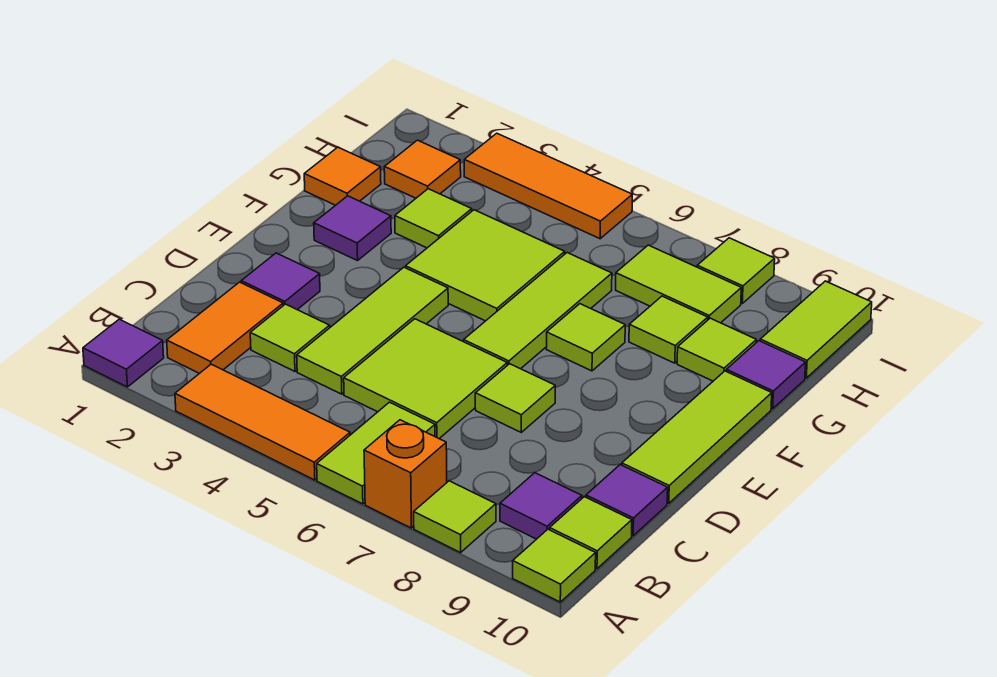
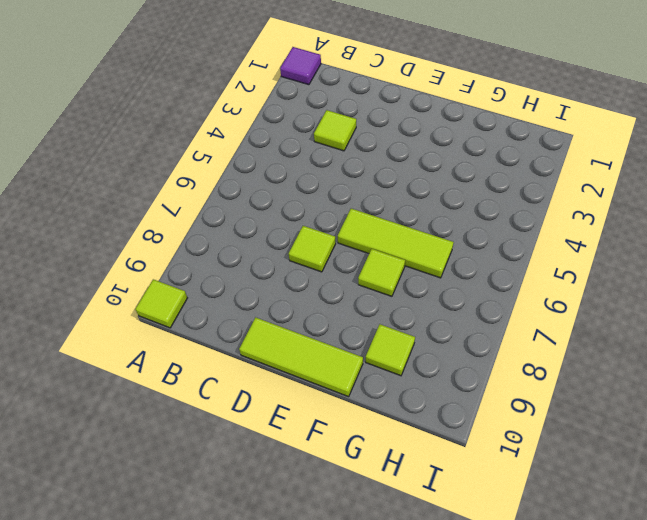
none -> orange tile A3:A5 level 1
none -> lime tile A6:B6 level 1
none -> orange brick A7 level 1
none -> lime tile A8 level 1

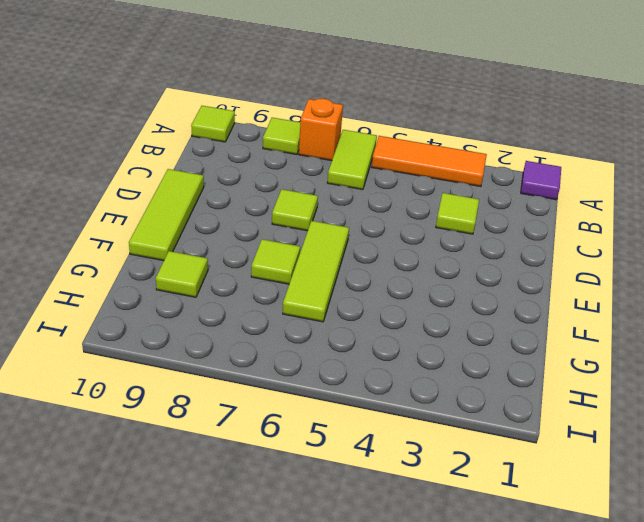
none -> orange tile B2:C2 level 1
none -> purple tile B9 level 1
none -> lime tile B10 level 1
none -> lime tile C4:E4 level 1

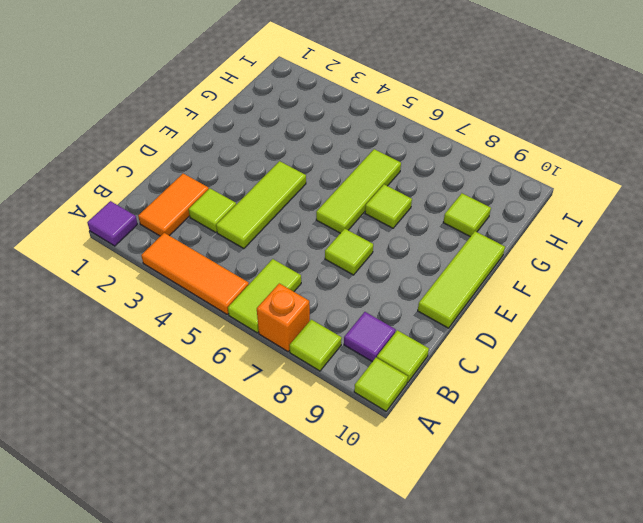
none -> lime tile C5:D6 level 1
none -> purple tile C10 level 1
none -> purple tile D2 level 1
none -> purple tile F2 level 1

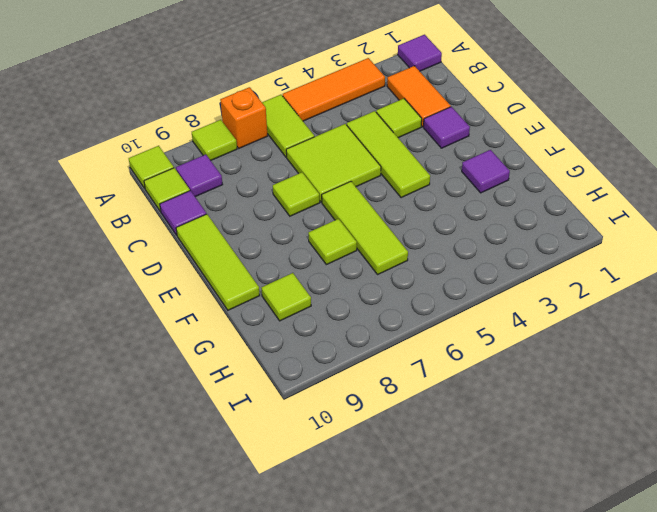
none -> lime tile F4:G5 level 1
none -> orange tile G1 level 1
none -> lime tile G3 level 1
none -> lime tile G8 level 1

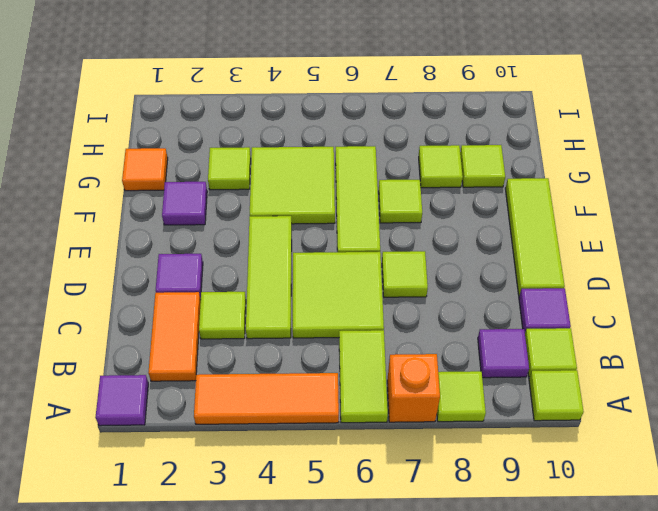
none -> purple tile G10 level 1
none -> orange tile H2 level 1
none -> lime tile H7:H8 level 1
none -> lime tile H10:I10 level 1

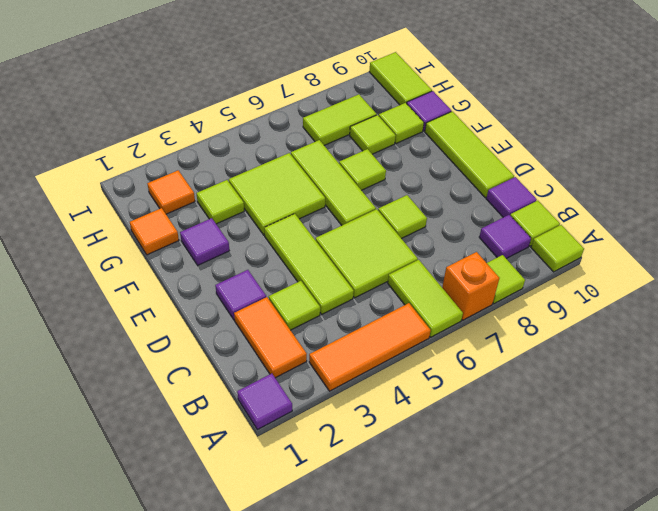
none -> orange tile I3:I5 level 1
none -> lime tile I8 level 1

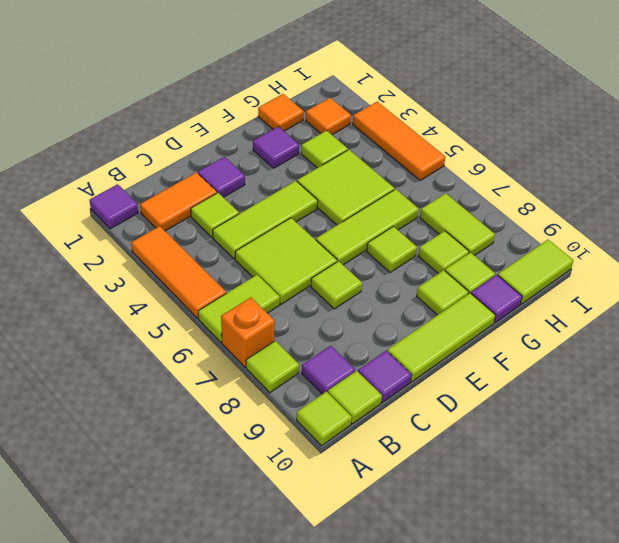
lime tile F9 level 1 -> lime tile I8 level 1

